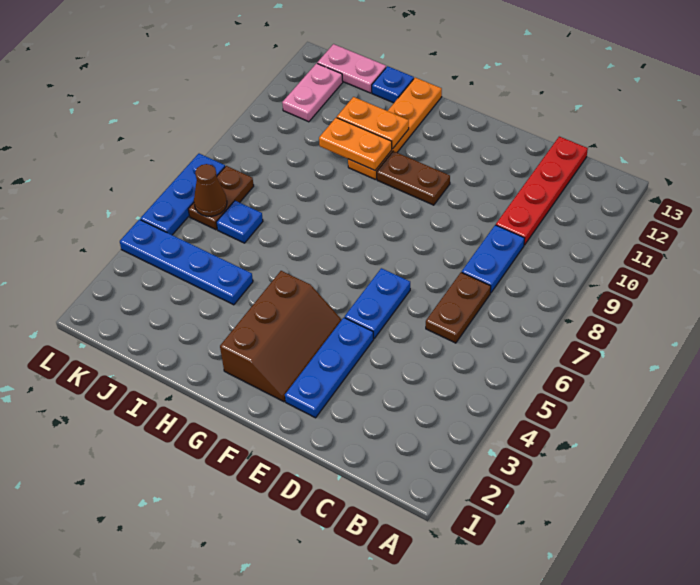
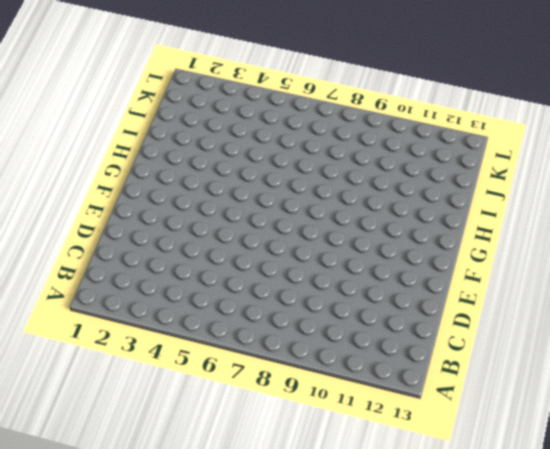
none -> brown plate C6:C7 level 1
none -> blue plate C8:C9 level 1
none -> red plate C10:C13 level 1

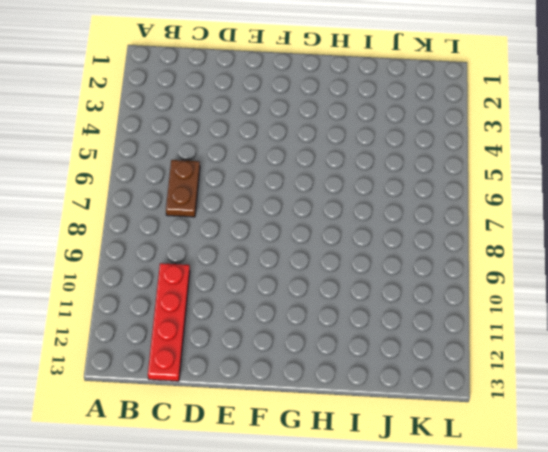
none -> blue plate C8:C9 level 1
none -> blue plate E2:E4 level 1
none -> blue plate E5:E6 level 1

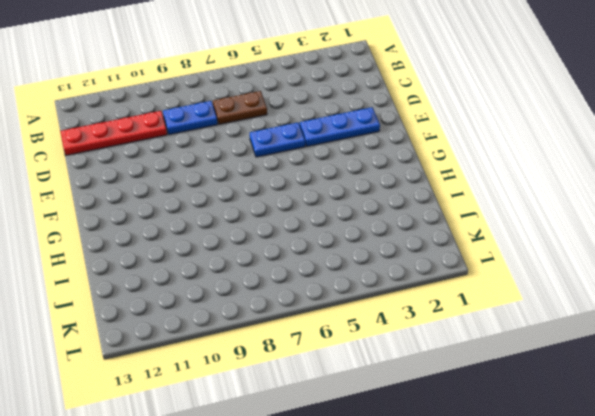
none -> brown slope F2:G4 level 1 top G
none -> brown plate F10:G10 level 1
none -> orange plate H10:H13 level 1

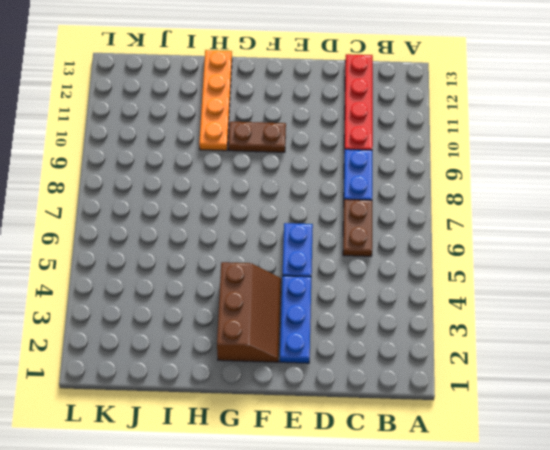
none -> blue plate I4:L4 level 1
none -> blue plate I13 level 1
none -> blue plate J6 level 1

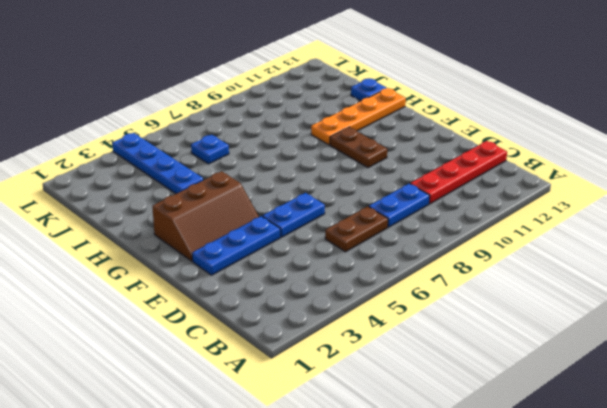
none -> pink plate J13:K13 level 1
none -> brown plate K6:K7 level 1
none -> pink plate K11:K12 level 1

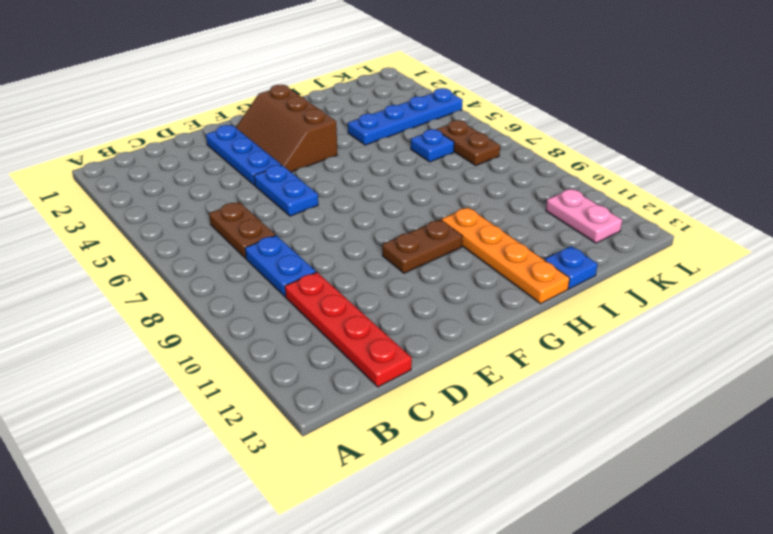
none -> pink plate J13:K13 level 1
none -> blue plate L5:L7 level 1
none -> orange plate H10:I10 level 2

